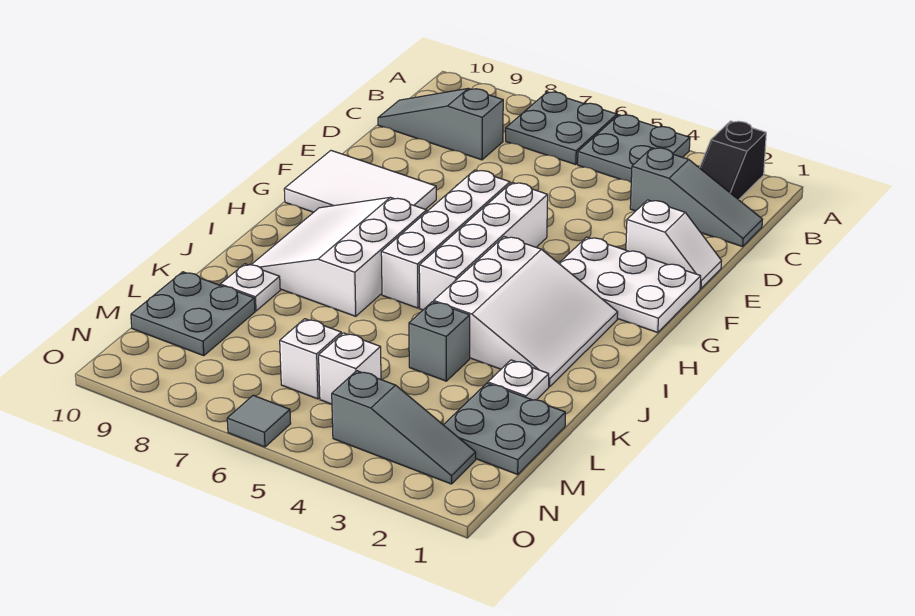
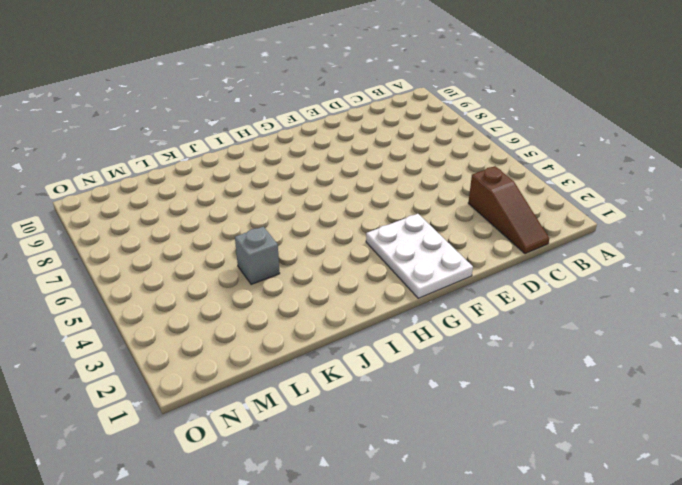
brown slope C1:C3 level 1 top 3 -> grey slope C1:C3 level 1 top 3
none -> black slope A2:B2 level 1 top A
none -> grey plate A4:B5 level 1
none -> grey plate A6:B7 level 1

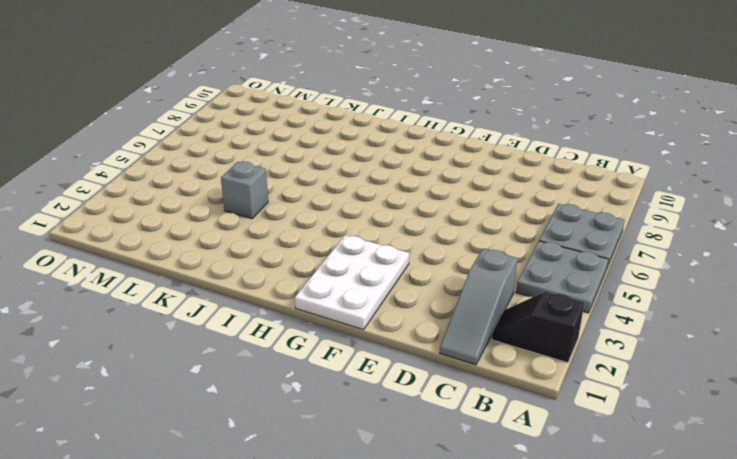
none -> grey slope C8:C10 level 1 top 8
none -> white slope E1:E2 level 1 top 2
none -> white brick F5:I5 level 1

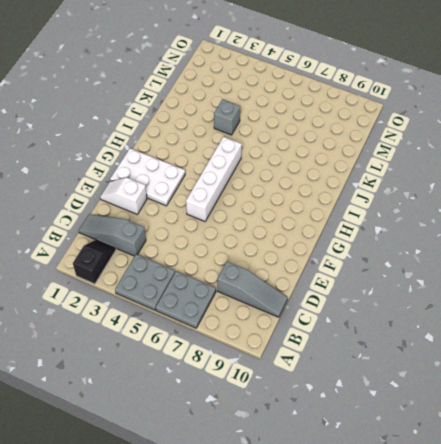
none -> white brick F6:I6 level 1
none -> white tile F8:G10 level 1
none -> white slope H2:J4 level 1 top 4

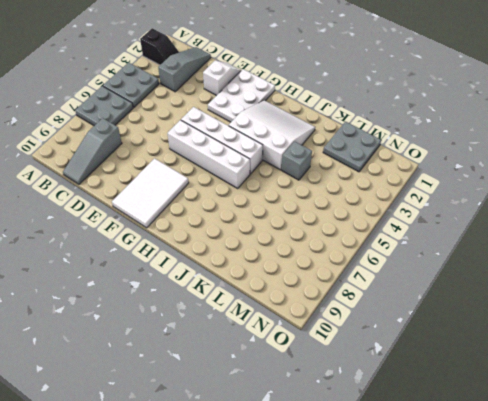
none -> white slope H7:J9 level 1 top 7
none -> white plate K2 level 1
none -> white plate K9 level 1

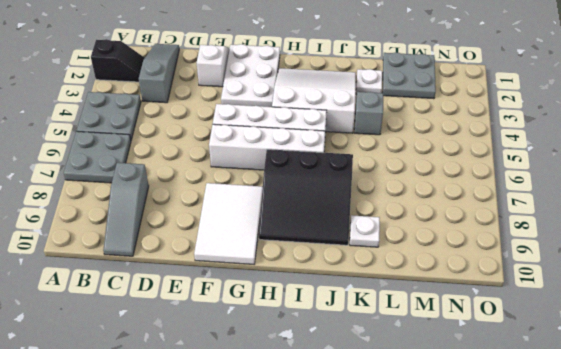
black slope H7:J9 level 1 top 7 -> white slope H7:J9 level 1 top 7
none -> grey plate L9:M10 level 1
none -> white brick M5 level 1
none -> white brick M6 level 1

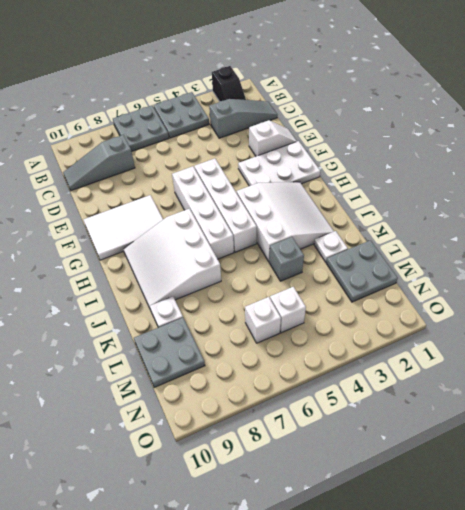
none -> grey slope N2:N4 level 1 top 4
none -> grey tile O6 level 1

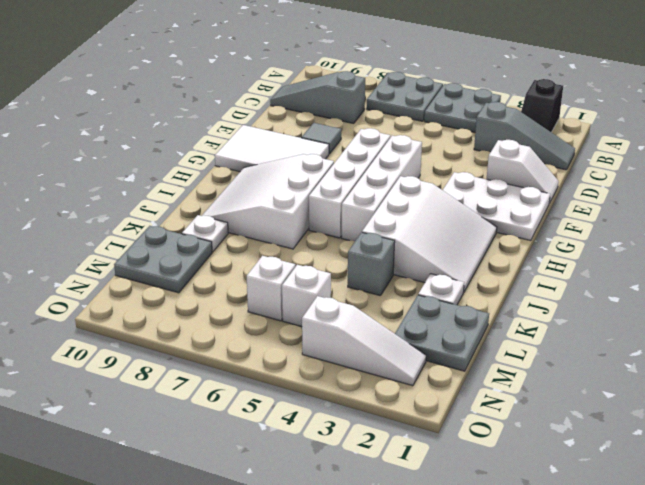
grey tile E8 level 1 -> grey tile O6 level 1
white slope N2:N4 level 1 top 4 -> grey slope N2:N4 level 1 top 4

